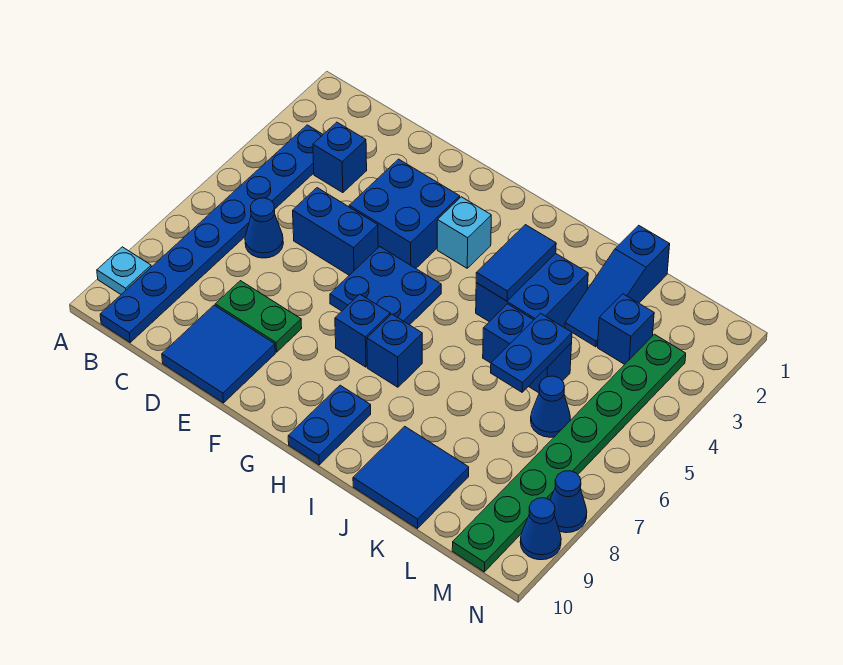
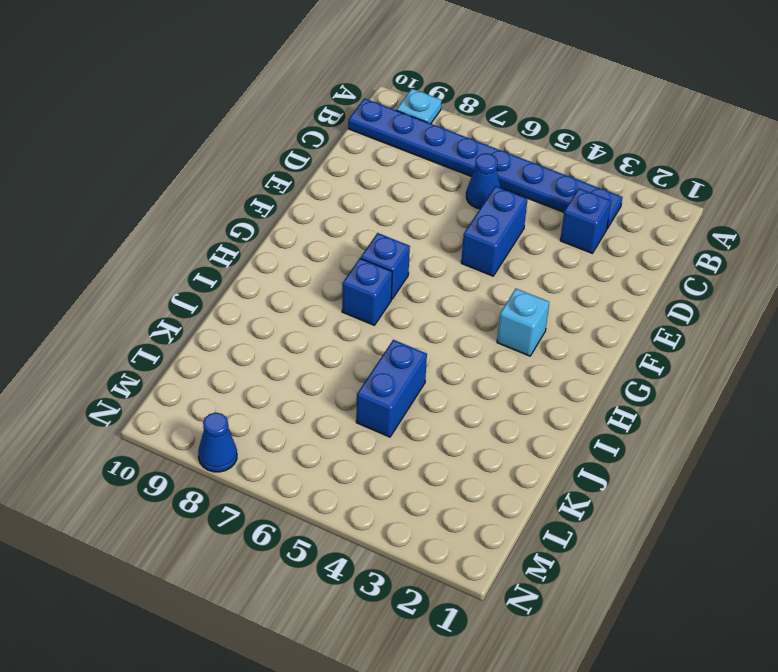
none -> green plate D8:E8 level 1
none -> blue tile D9:E10 level 1
none -> blue brick E3:F4 level 1

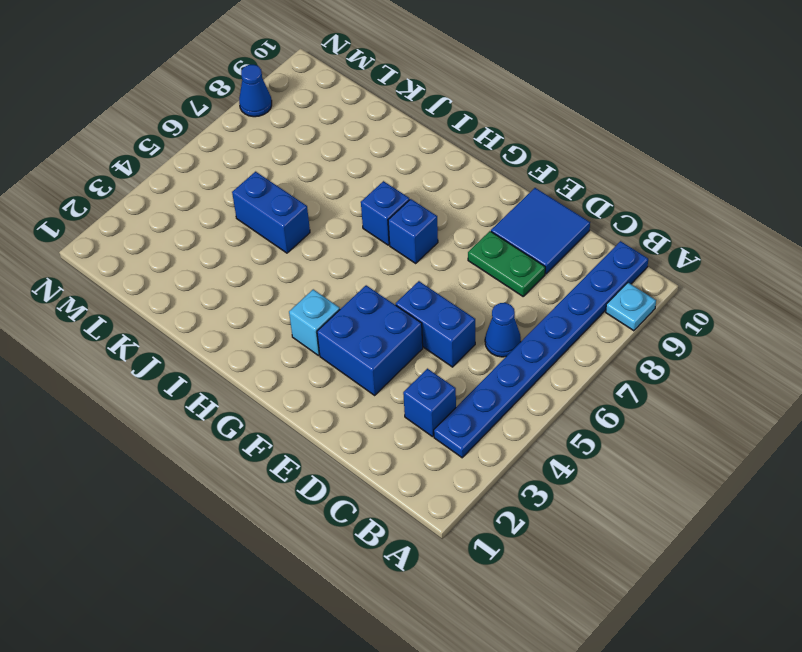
none -> blue plate F5:G6 level 1
none -> blue plate H9:H10 level 1
none -> blue brick I3:J4 level 1

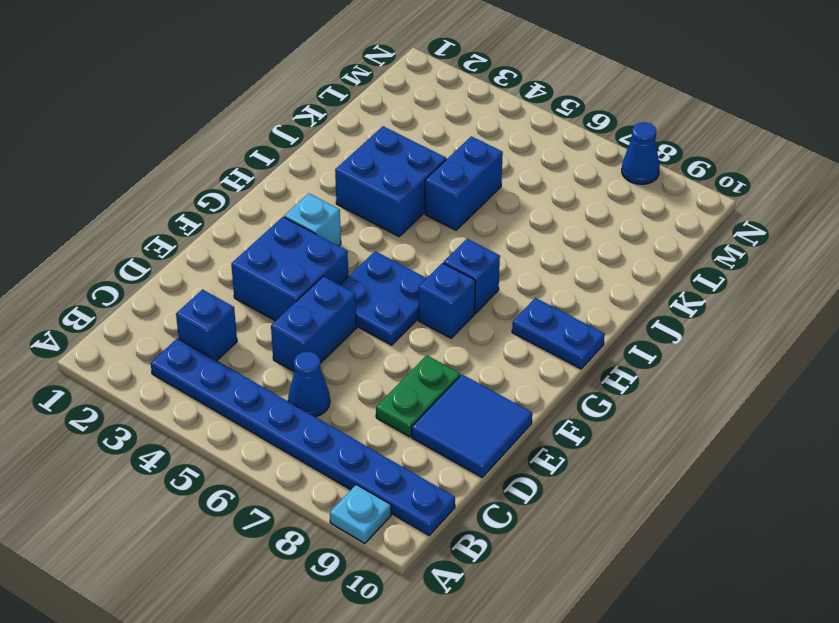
none -> blue tile J9:K10 level 1
none -> blue slope K1:K3 level 1 top 1
none -> blue brick L3 level 1

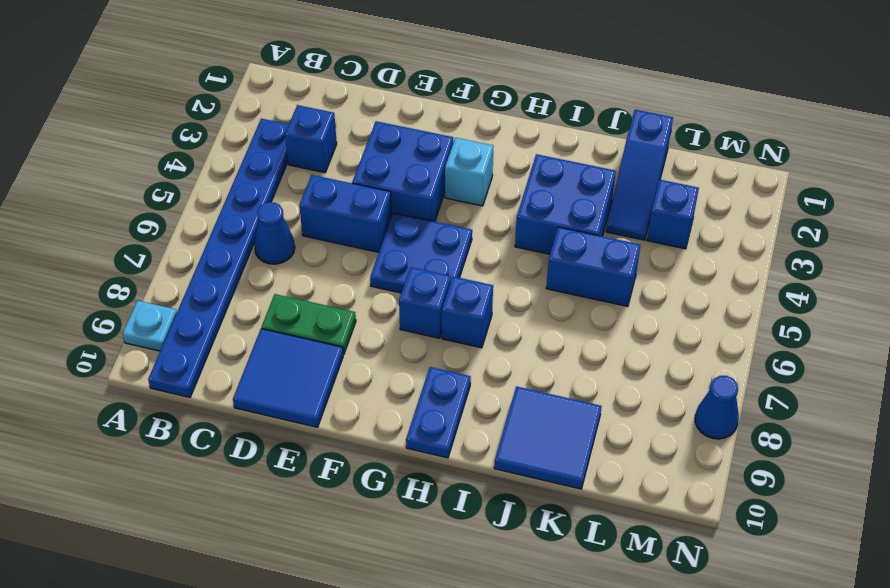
none -> blue cone L6 level 1
none -> green plate M3:M10 level 1
none -> blue cone N9 level 1

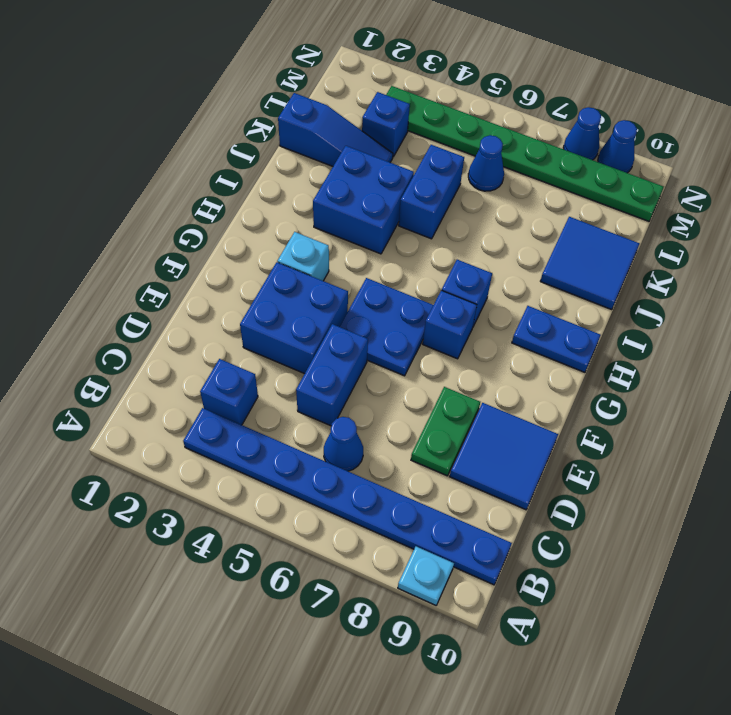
none -> blue tile I3:I4 level 2
none -> blue plate K5:K6 level 2

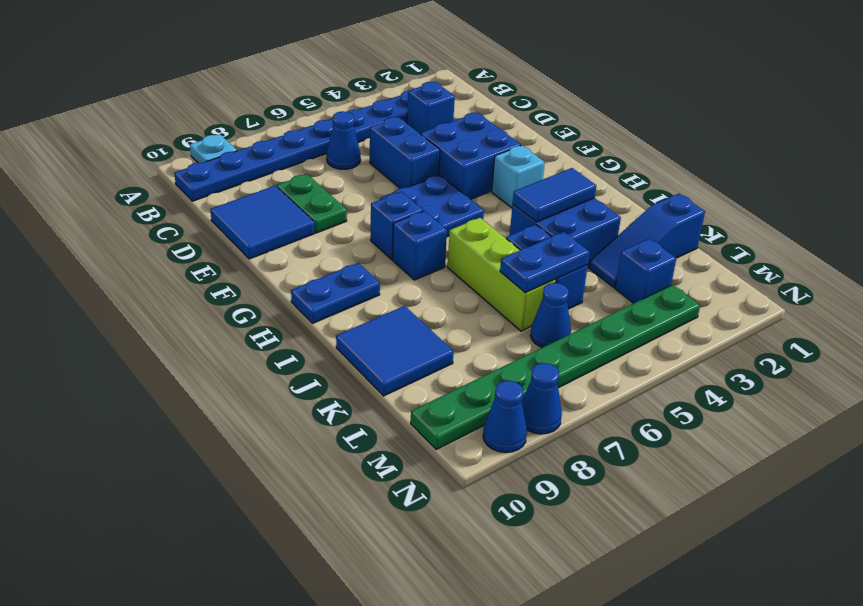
lime brick I6:K6 level 1 -> none

